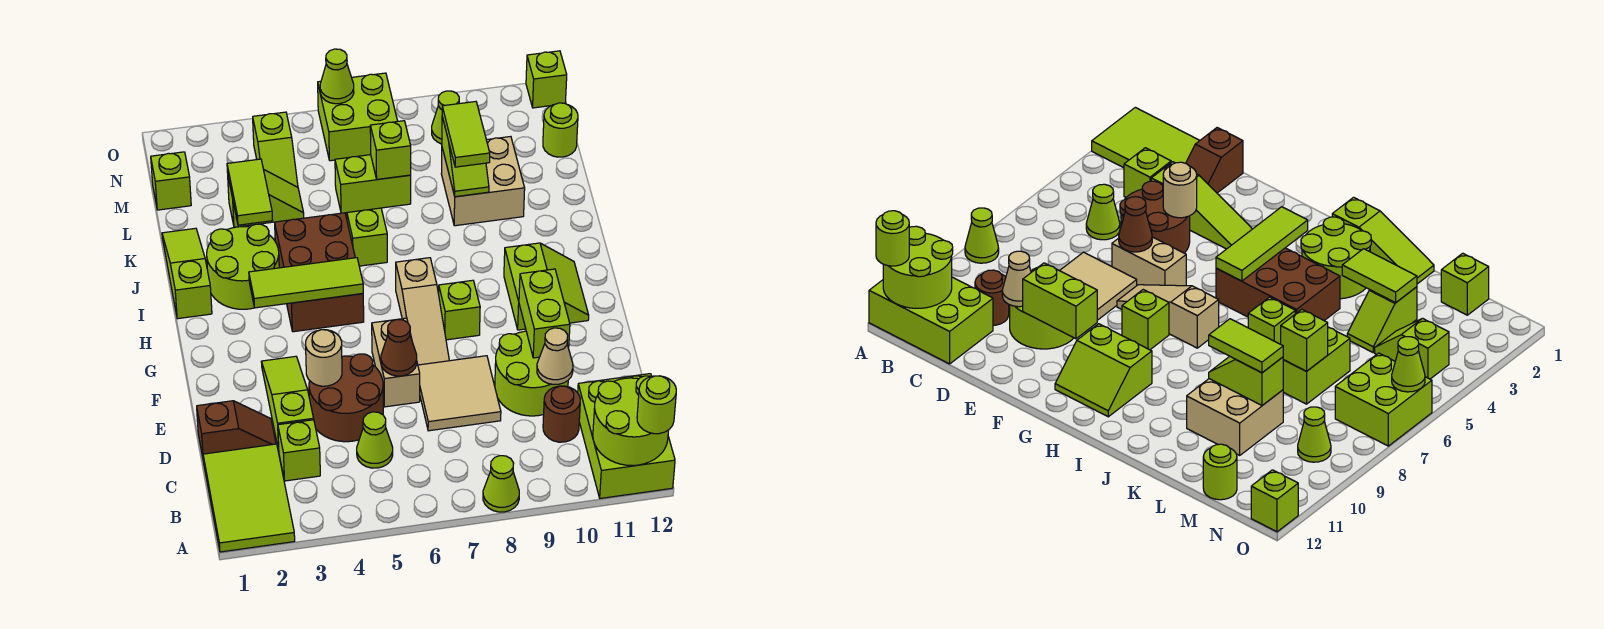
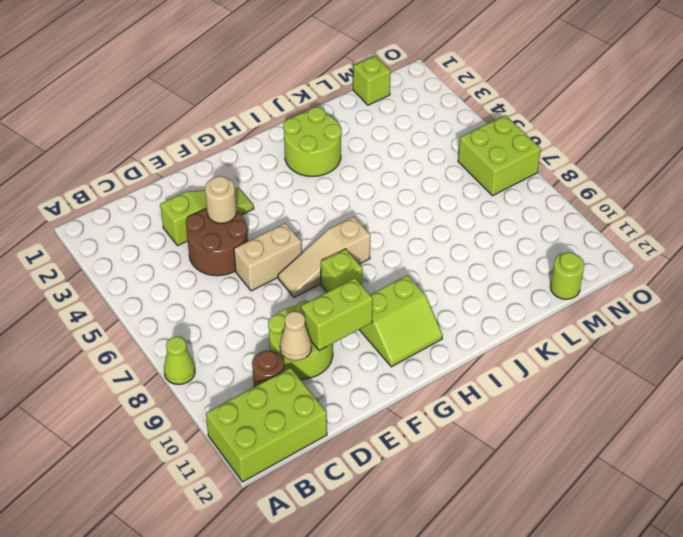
none -> lime tile A1:C2 level 1
none -> lime brick C3 level 1
none -> lime cone C5 level 1
none -> brown slope D1:D2 level 1 top 1

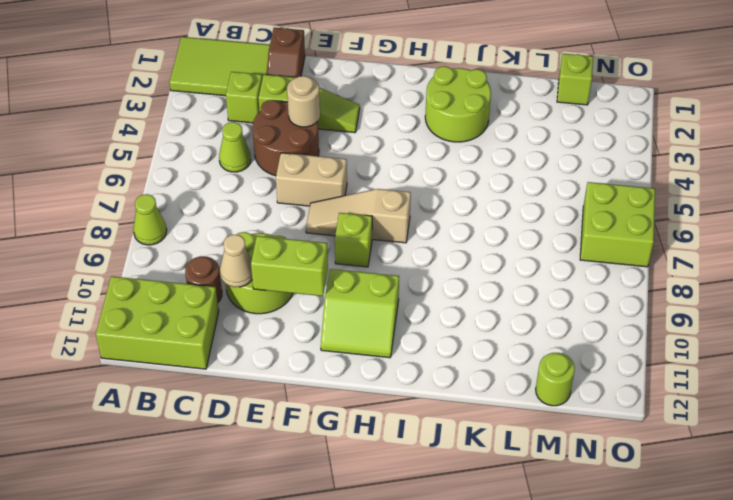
none -> tan tile D7:E8 level 1
none -> brown brick H4:J5 level 1
none -> lime slope I1:K1 level 1 top I
none -> lime brick J6 level 1

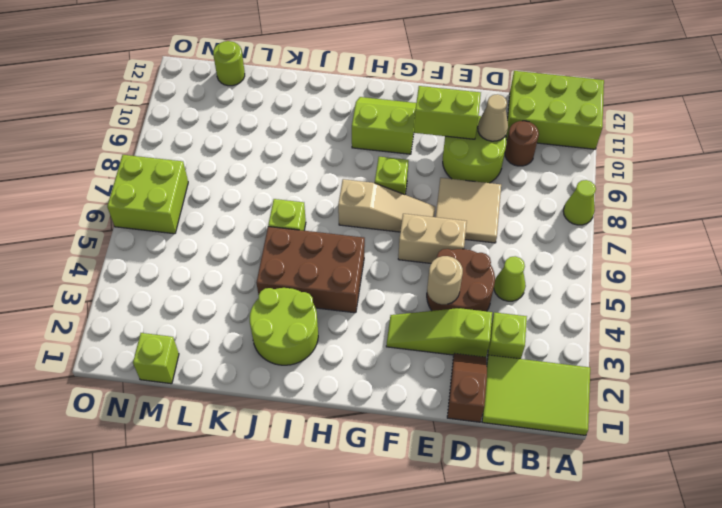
none -> lime slope I1:K1 level 1 top I
none -> tan brick K9:L10 level 1
none -> lime slope L3:L4 level 1 top 3
none -> lime brick L6:L7 level 1

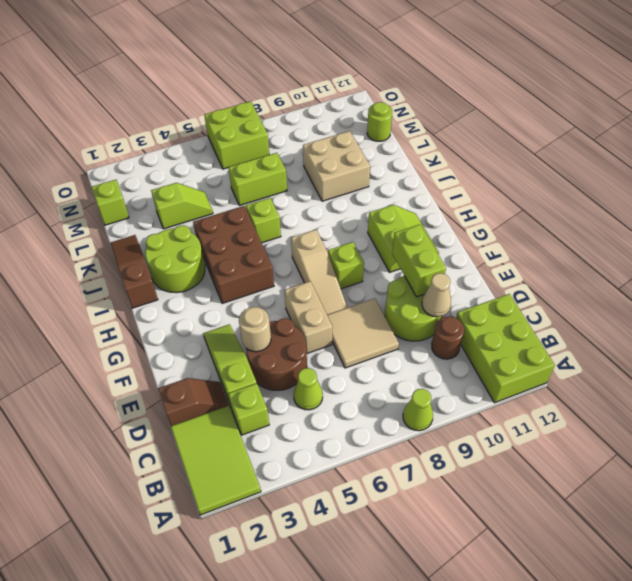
brown slope I1:K1 level 1 top I -> lime slope I1:K1 level 1 top I
none -> lime slope M4:N4 level 1 top N
none -> lime cone N9 level 1
none -> lime brick O12 level 1
none -> lime round brick A11:B12 level 2

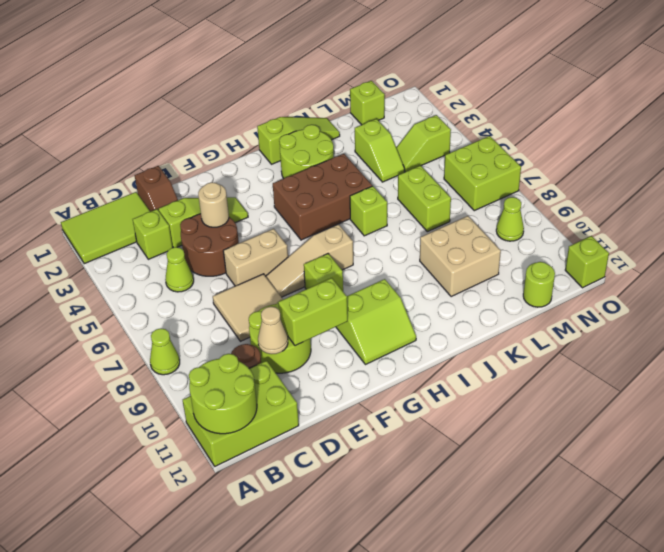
none -> brown cone E6 level 2
none -> lime tile H3:H5 level 2
none -> lime tile K3:L3 level 2
none -> lime slope K9:L9 level 2 top L

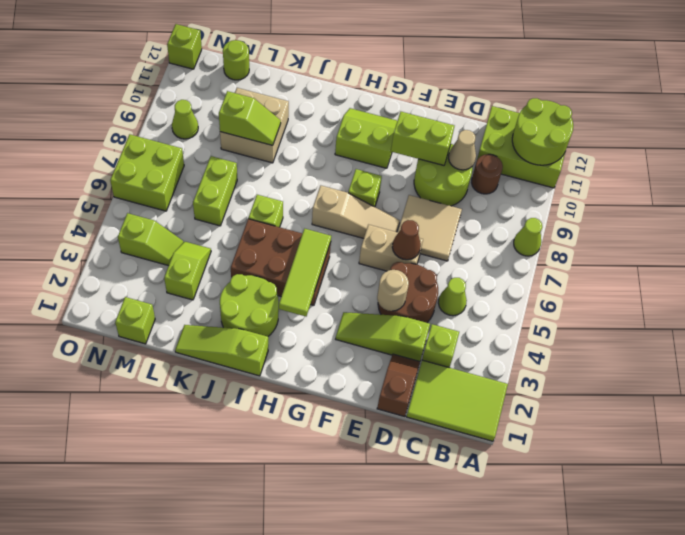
none -> lime tile K3:L3 level 2
none -> lime brick L7 level 2
none -> lime cone O6 level 2
none -> lime round brick A12 level 3

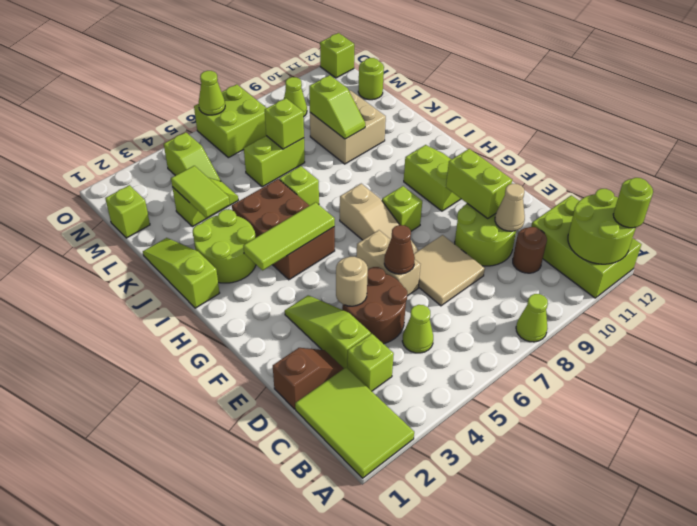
none -> lime tile K9:L9 level 3

